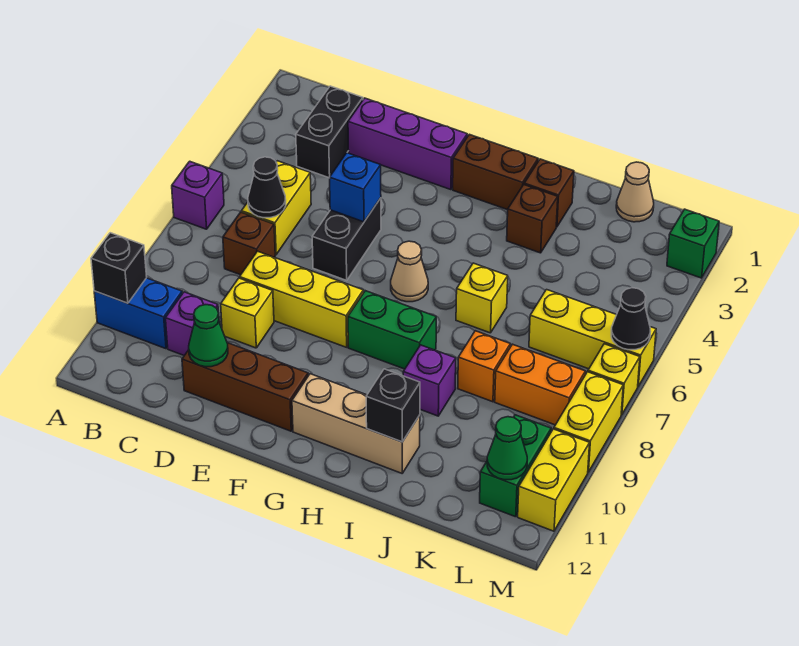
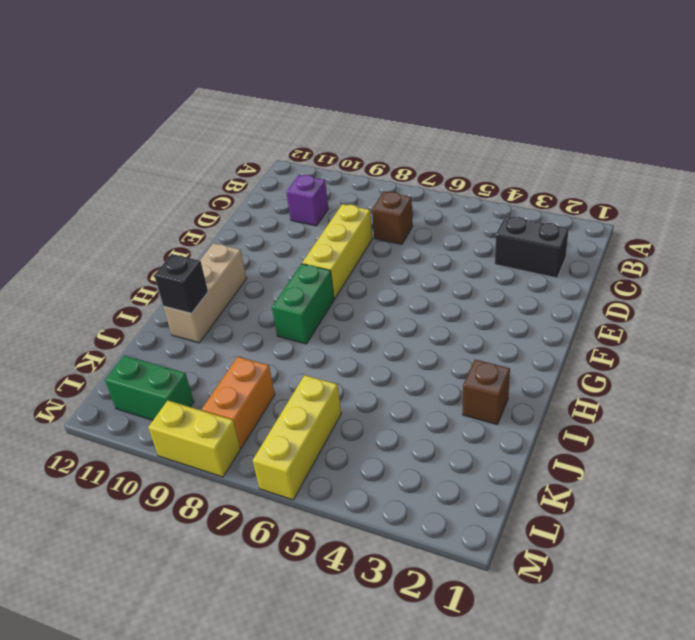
none -> purple brick A6 level 1
none -> blue brick A10:B10 level 1
none -> yellow brick C5:C6 level 1
none -> purple brick D2:F2 level 1

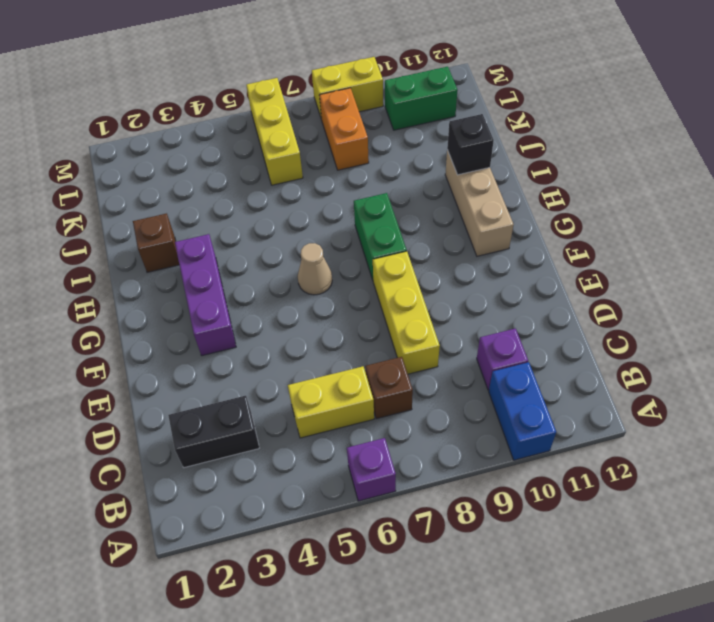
purple brick F3:H3 level 1 -> purple brick D2:F2 level 1
none -> yellow brick D9 level 1
none -> brown brick D11:F11 level 1
none -> black brick E5:E6 level 1
none -> brown brick G2:H2 level 1

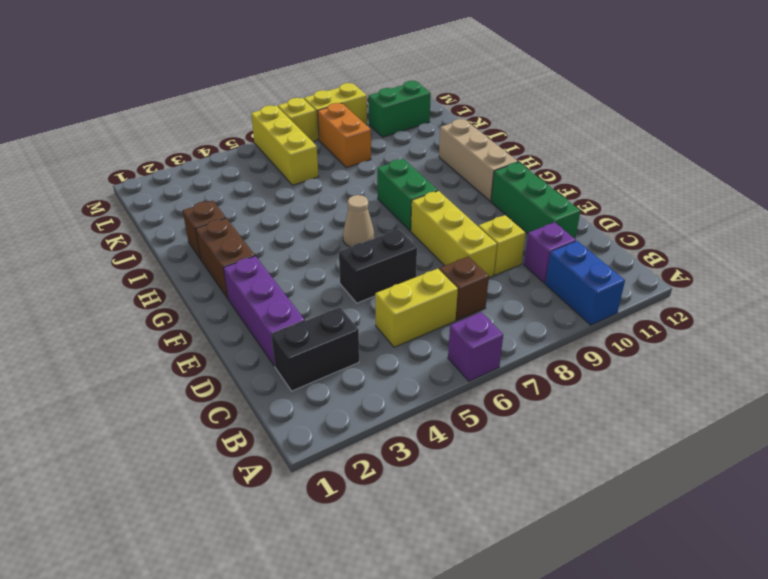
green brick D11:F11 level 1 -> brown brick D11:F11 level 1
none -> brown brick I3 level 1
none -> yellow brick I6 level 1
none -> purple brick I9 level 1
none -> orange brick J8 level 1

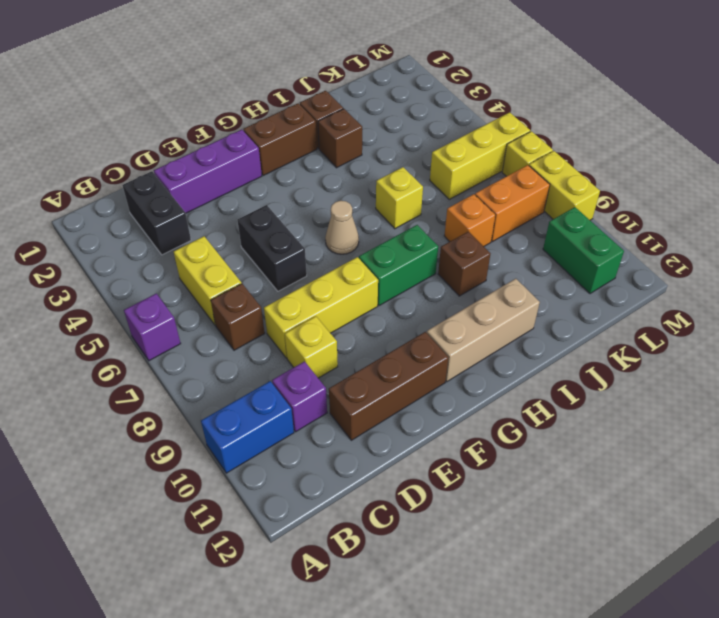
brown brick I9 level 1 -> purple brick I9 level 1
none -> tan cone K1 level 1
none -> green brick M2 level 1
none -> yellow brick M10:M11 level 1
none -> black brick A10 level 2

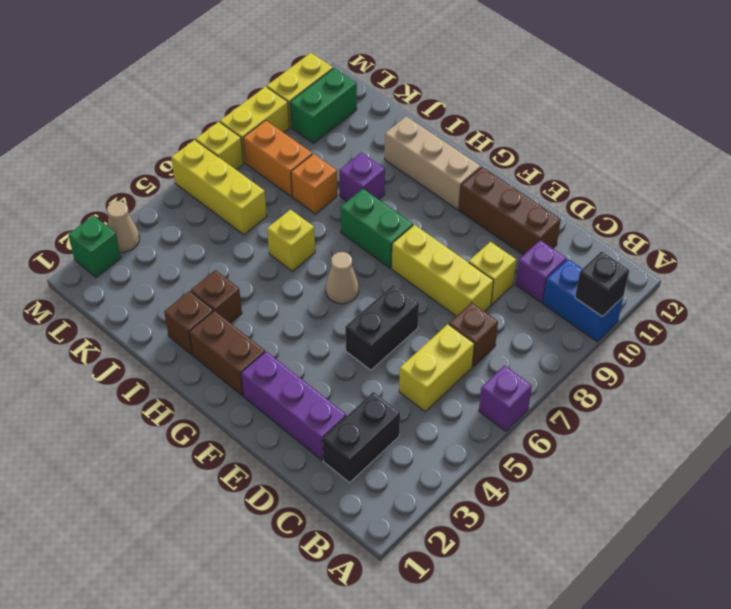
tan cone M3 level 1 -> tan cone K1 level 1
none -> black cone C6 level 2
none -> green cone D11 level 2
none -> blue brick E5 level 2
none -> black brick I11 level 2

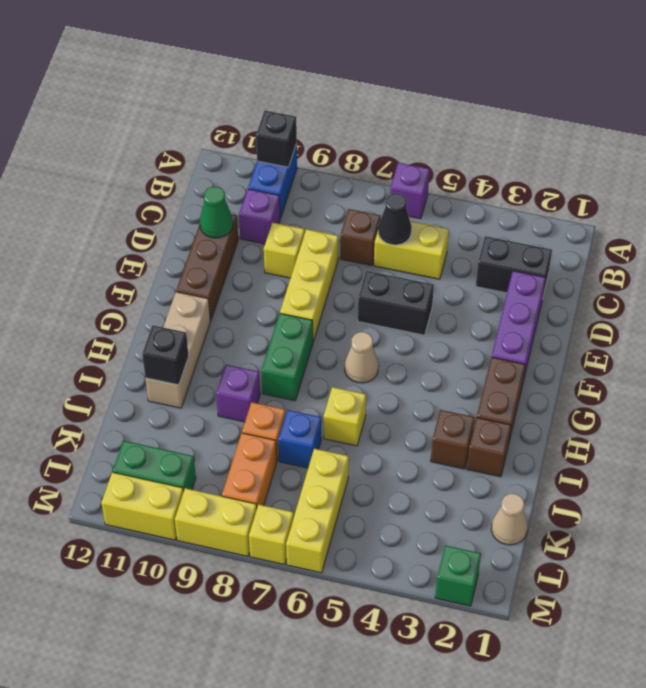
blue brick J7 level 1 -> blue brick E5 level 2
none -> green cone L11 level 2
none -> black cone M6 level 2

